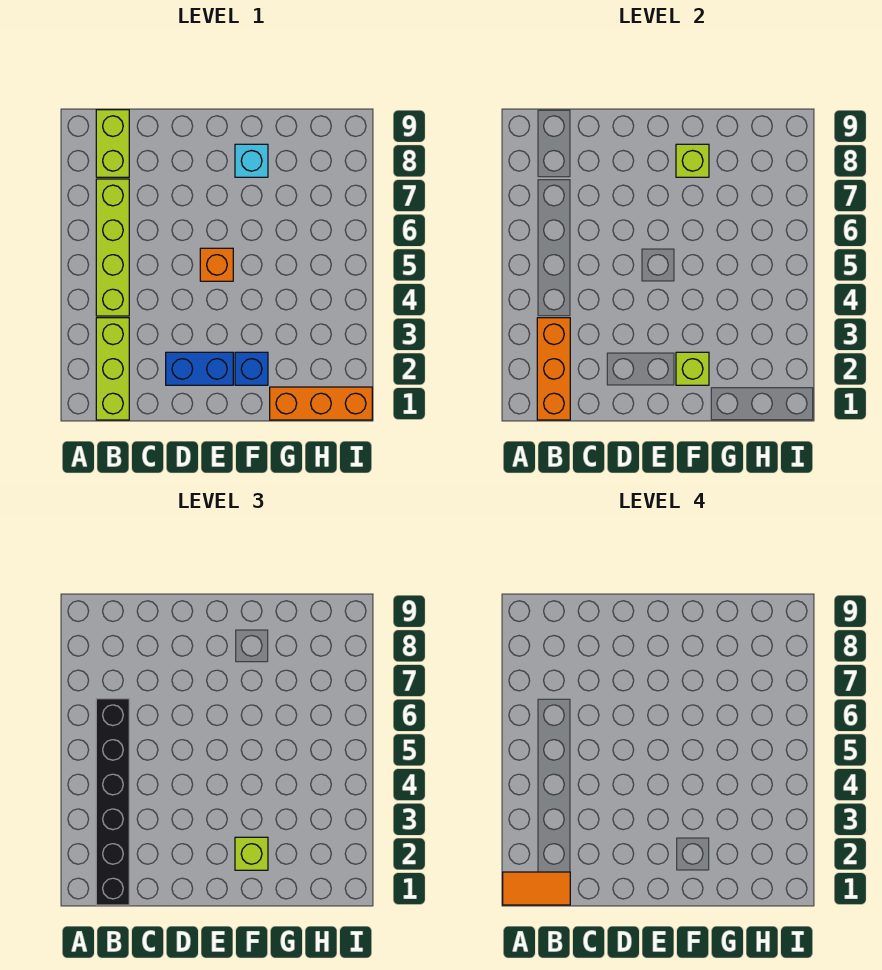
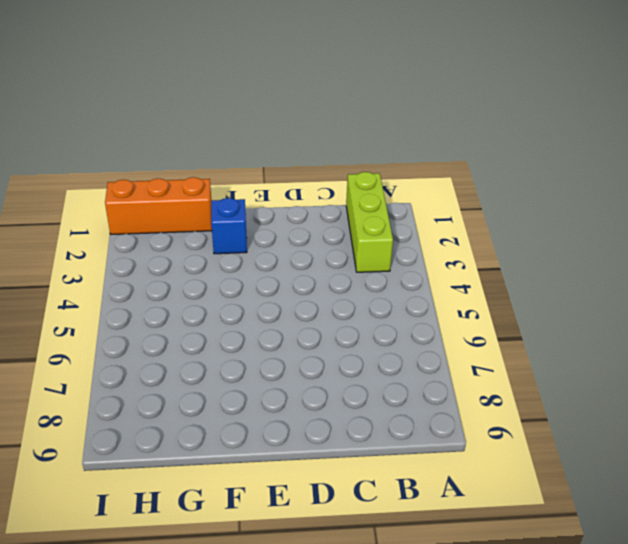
none -> lime brick B4:B7 level 1
none -> lime brick B8:B9 level 1
none -> blue brick D2:E2 level 1

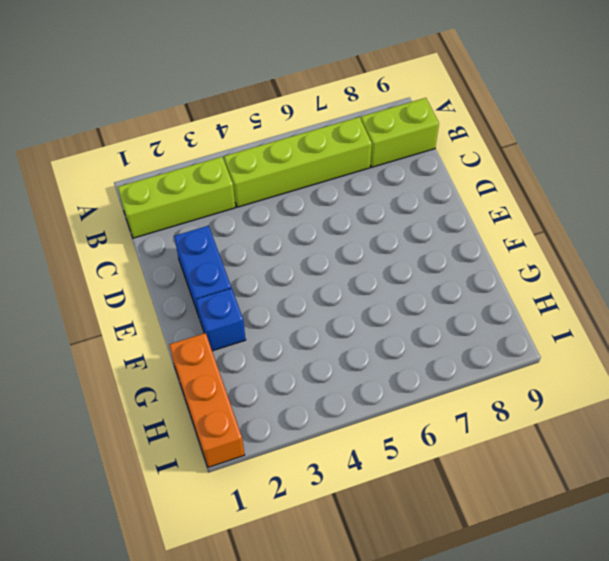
none -> orange brick E5 level 1
none -> cyan brick F8 level 1
none -> orange brick B1:B3 level 2

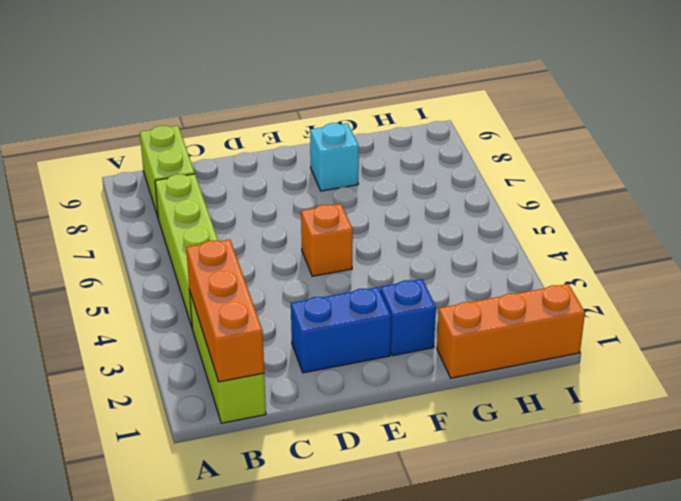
none -> lime brick F2 level 2
none -> lime brick F8 level 2
none -> black brick B1:B6 level 3

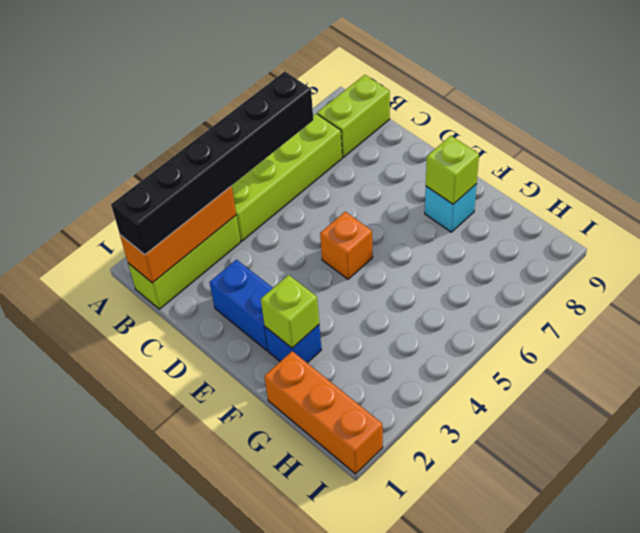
none -> lime brick F2 level 3
none -> orange tile A1:B1 level 4

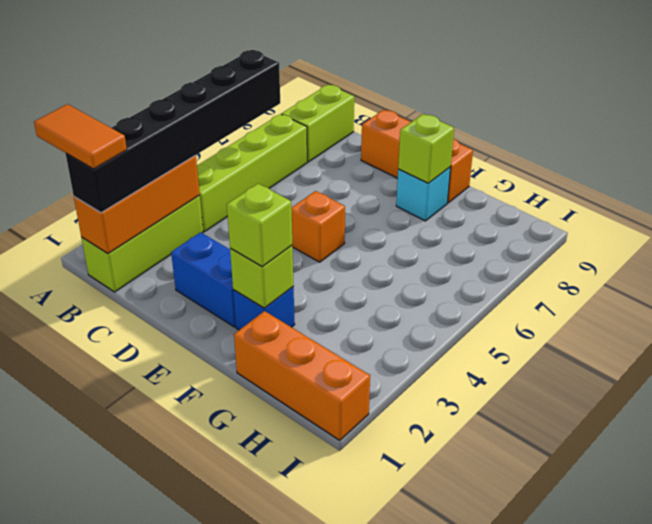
orange brick D9:F9 level 1 -> none

